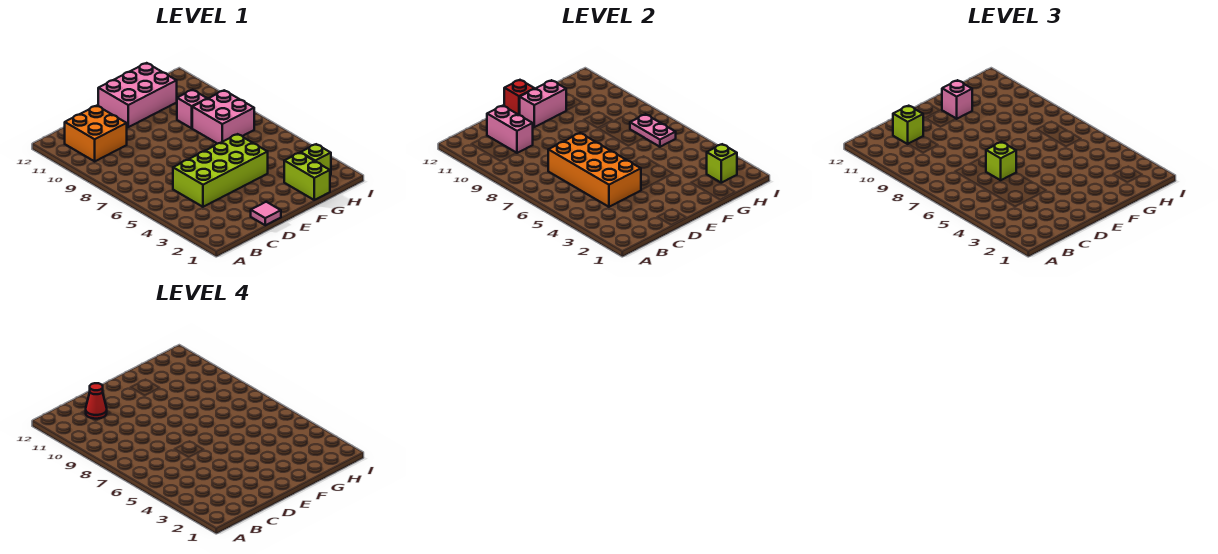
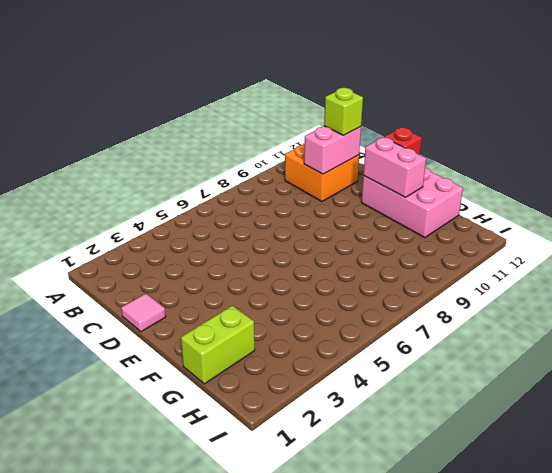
none -> lime brick C4:F5 level 1
none -> pink brick G7:H8 level 1
none -> pink brick G9 level 1

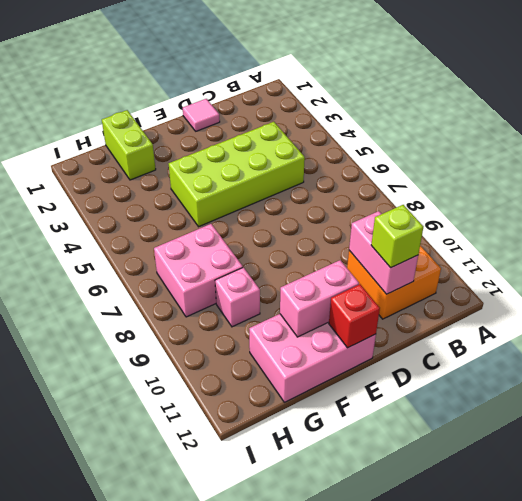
none -> lime brick H2 level 1
none -> orange brick C4:D7 level 2
none -> lime brick H2 level 2

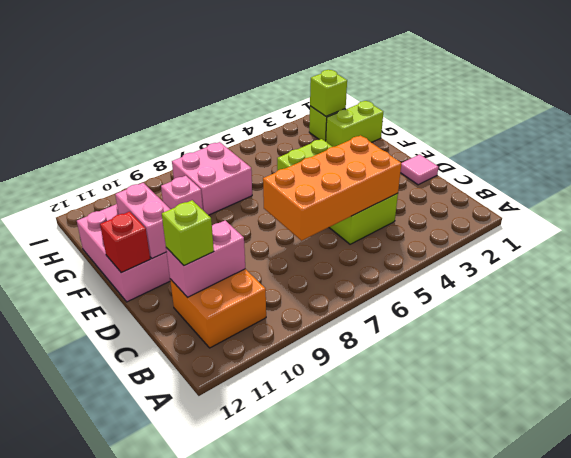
none -> pink plate H6:H7 level 2
none -> lime brick D6 level 3
none -> pink brick F11 level 3

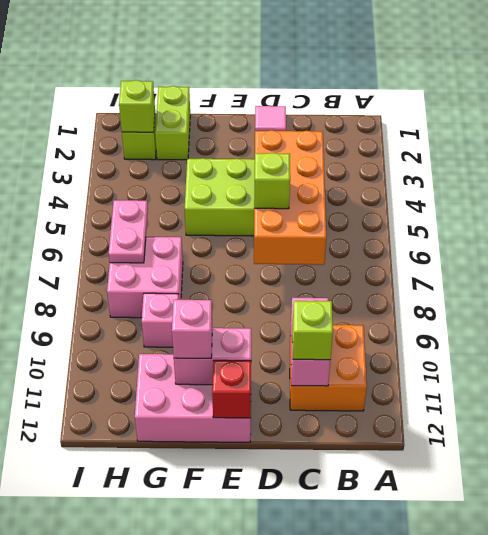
none -> red cone C11 level 4

